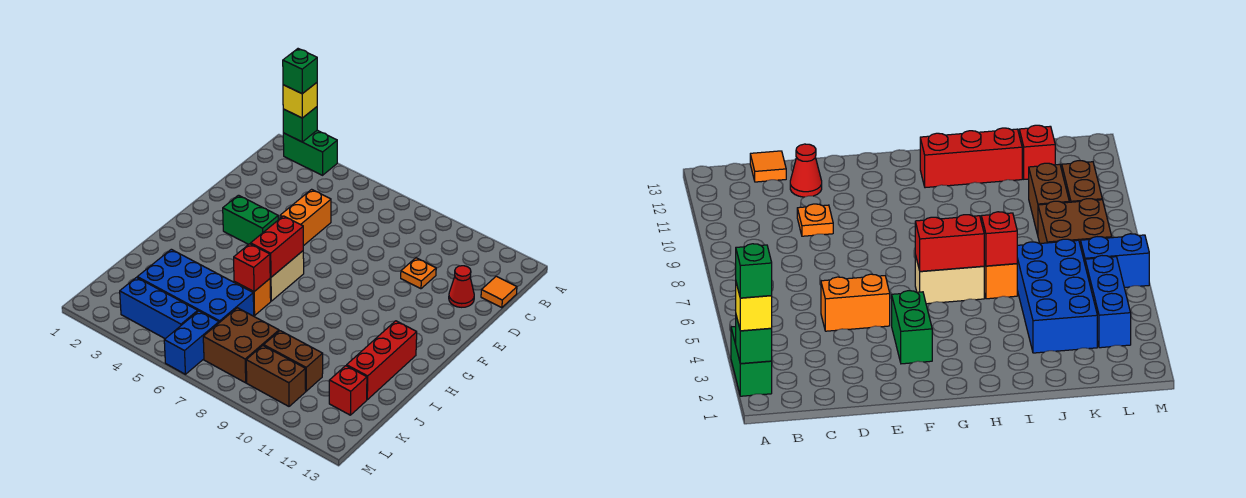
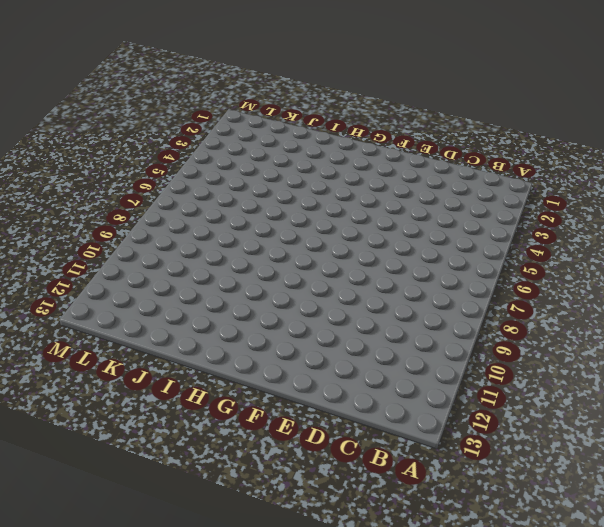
none -> green brick A2:A3 level 1
none -> orange tile C13 level 1
none -> orange brick D5:E5 level 1

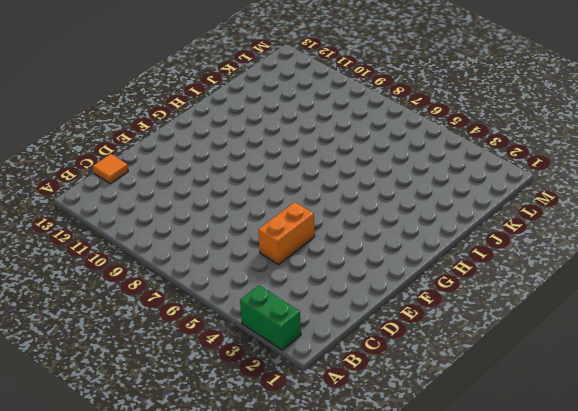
none -> orange plate D10 level 1
none -> red cone D12 level 1
none -> green brick F3:F4 level 1

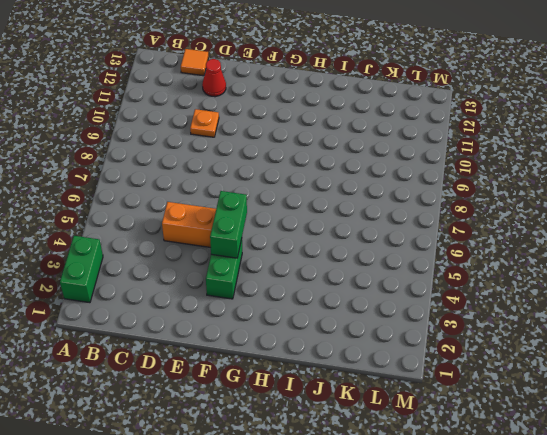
green brick F4:F5 level 2 -> none
none -> tan brick G6:H6 level 1
none -> red brick H12:J12 level 1
none -> orange brick I6 level 1

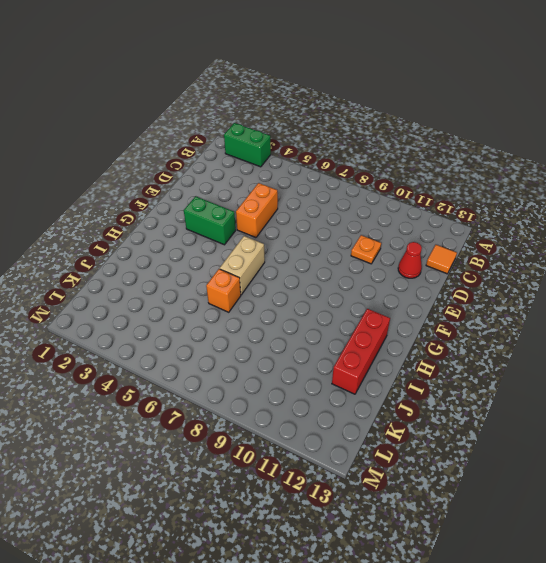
none -> blue brick J3:K6 level 1
none -> brown brick K7:L8 level 1
none -> brown brick K9:K10 level 1

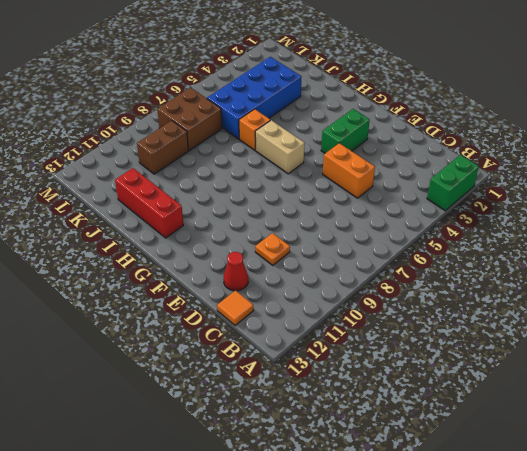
none -> red brick K12 level 1
none -> blue brick L3:L5 level 1
none -> blue brick L6:M6 level 1

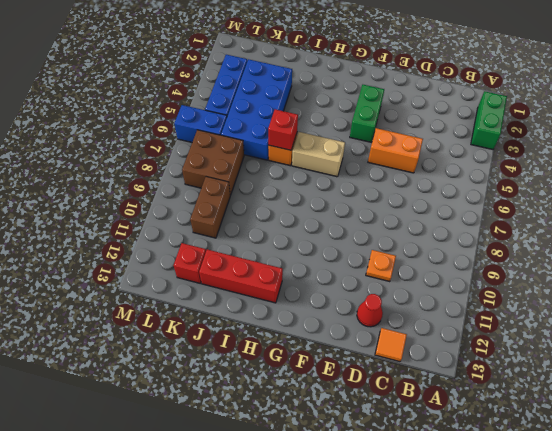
none -> brown brick L9:L10 level 1
none -> green brick A2 level 2
none -> red brick G6:H6 level 2

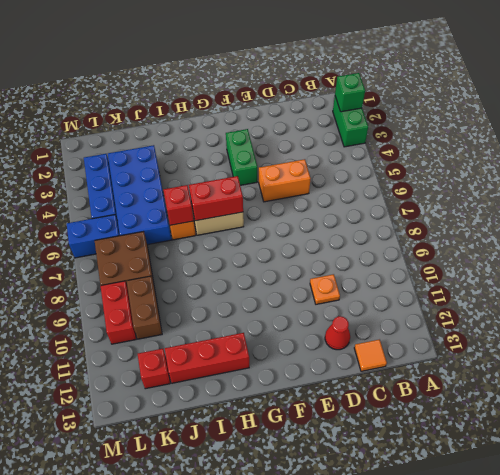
red brick L9:L10 level 1 -> brown brick L9:L10 level 1
none -> yellow brick A2 level 3
none -> green brick A2 level 4

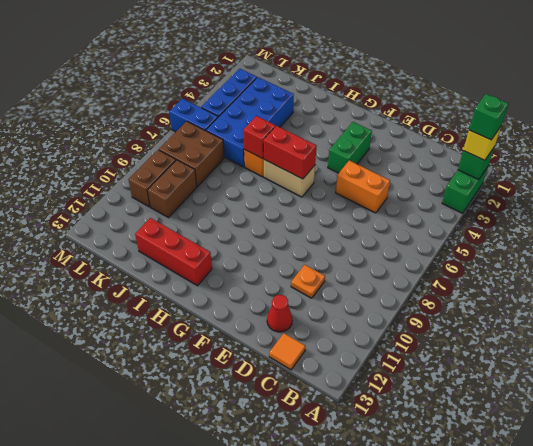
none -> red brick K12 level 1

